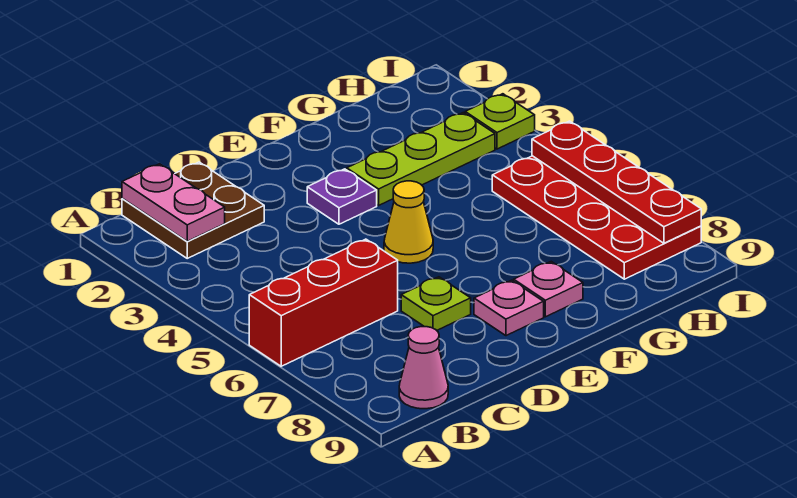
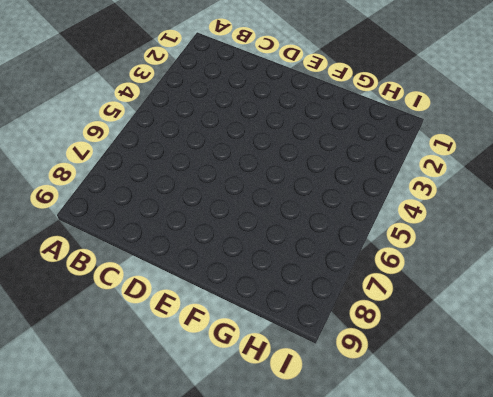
none -> red brick A6:C6 level 1
none -> brown plate B1:C2 level 1
none -> pink cone B9 level 1

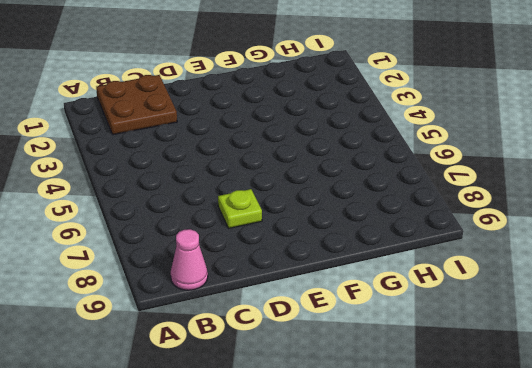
none -> red brick A6:C6 level 1
none -> purple plate E3 level 1
none -> yellow cone E5 level 1

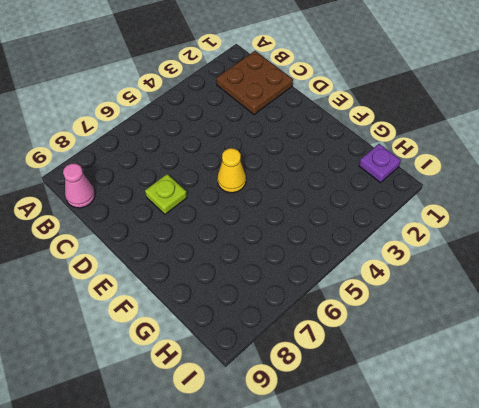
purple plate H1 level 1 -> purple plate E3 level 1
none -> red brick A6:C6 level 1
none -> pink plate E8 level 1
none -> lime plate F3:H3 level 1

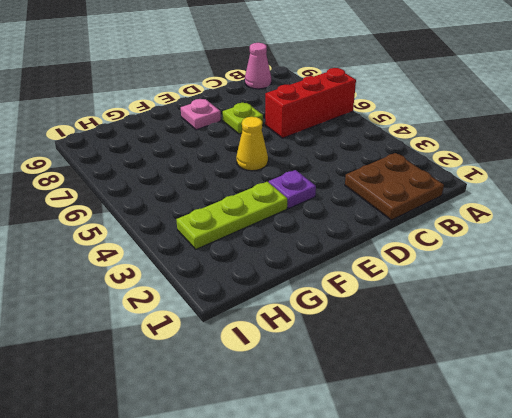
none -> pink plate F8 level 1
none -> red plate H5:I8 level 1
none -> lime plate I3 level 1

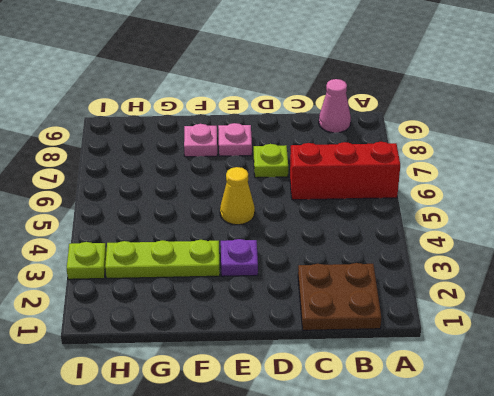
none -> red plate H5:I8 level 1
none -> pink plate B1:B2 level 2
none -> red plate I5:I8 level 2

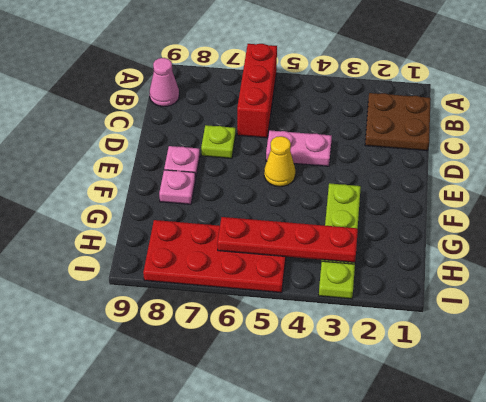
pink plate D4:D5 level 1 -> pink plate B1:B2 level 2
red plate H3:H6 level 2 -> red plate I5:I8 level 2
none -> purple plate E3 level 1

